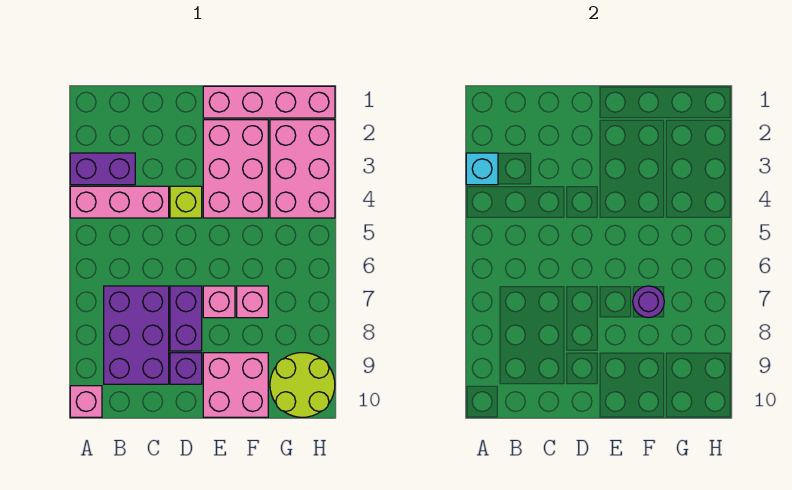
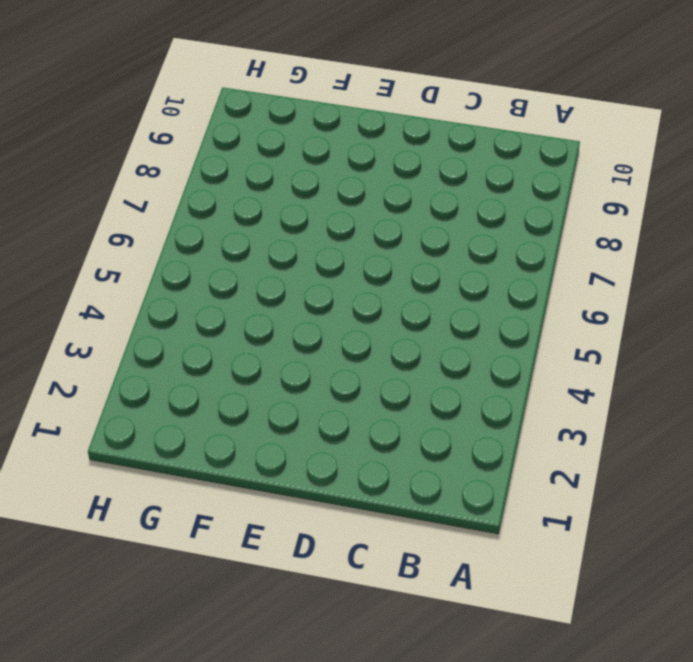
none -> purple brick A3:B3 level 1
none -> pink brick A4:C4 level 1
none -> pink brick A10 level 1

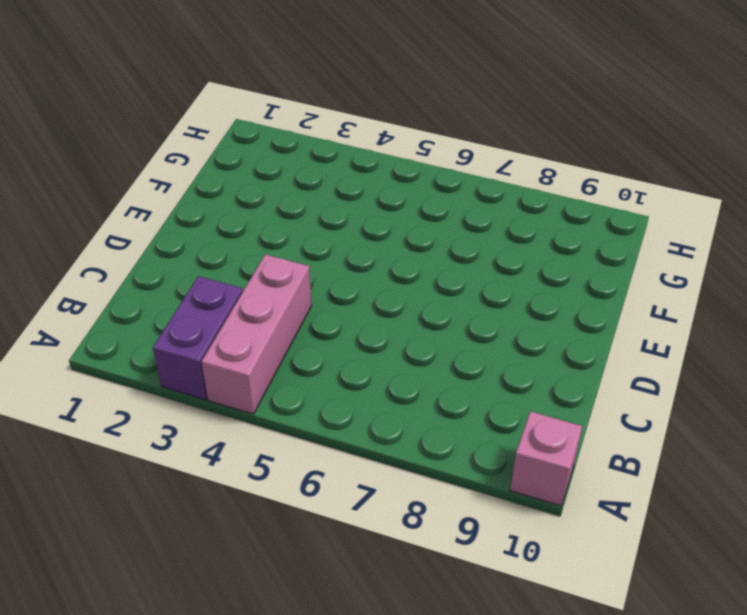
none -> purple brick B7:C9 level 1
none -> lime brick D4 level 1
none -> purple brick D7:D8 level 1

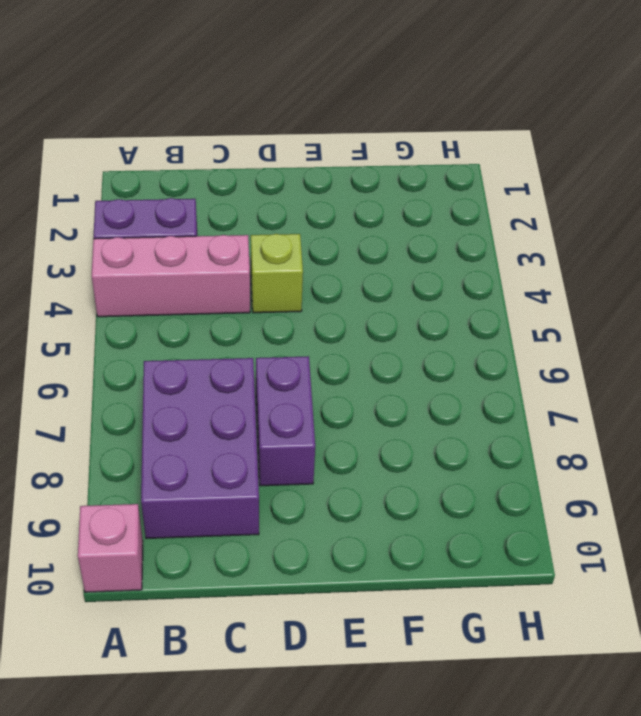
none -> purple brick D9 level 1
none -> pink brick E1:H1 level 1
none -> pink brick E2:F4 level 1

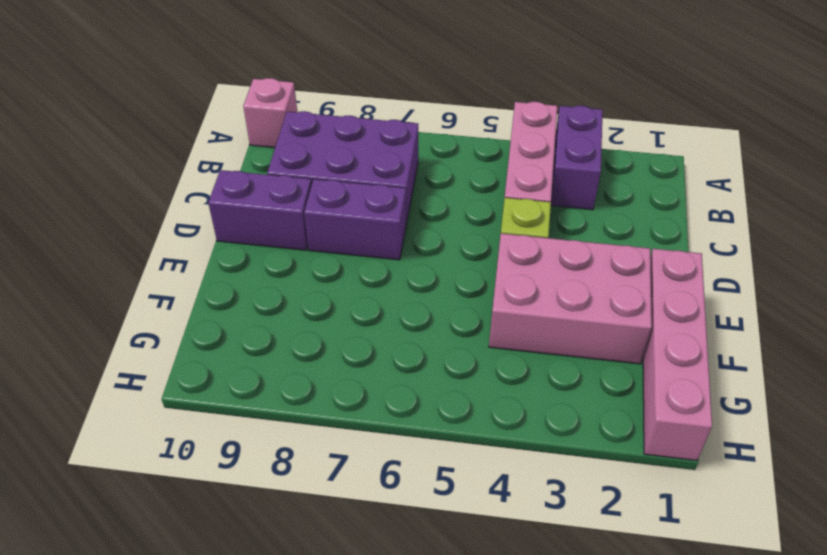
purple brick D9:D10 level 1 -> purple brick D9 level 1
none -> pink brick E7 level 1
none -> pink brick E9:F10 level 1
none -> pink brick F7 level 1

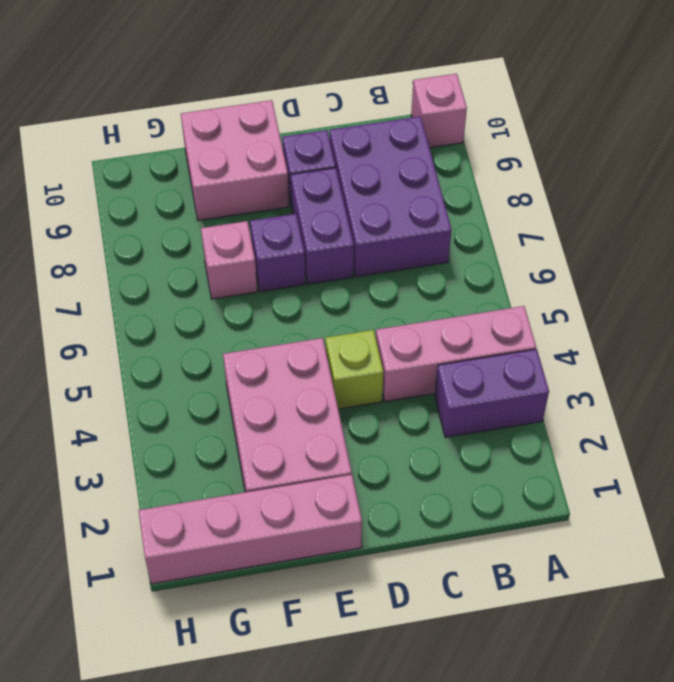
purple brick E7 level 1 -> pink brick E7 level 1
none -> pink brick G2:H4 level 1
none -> lime round brick G9:H10 level 1
none -> cyan brick A3 level 2

